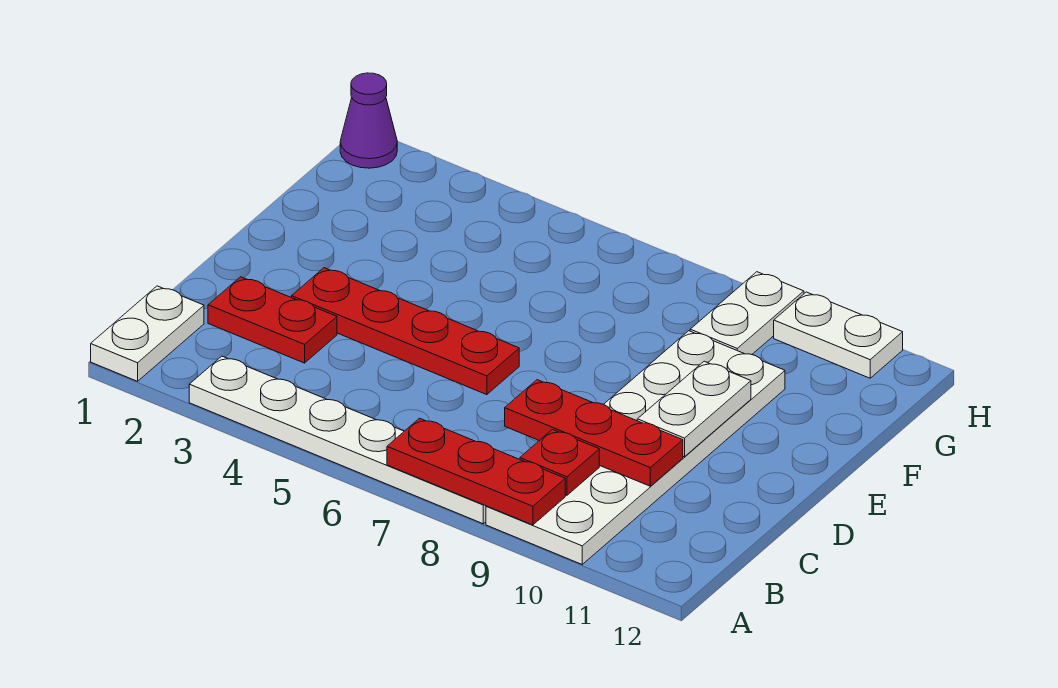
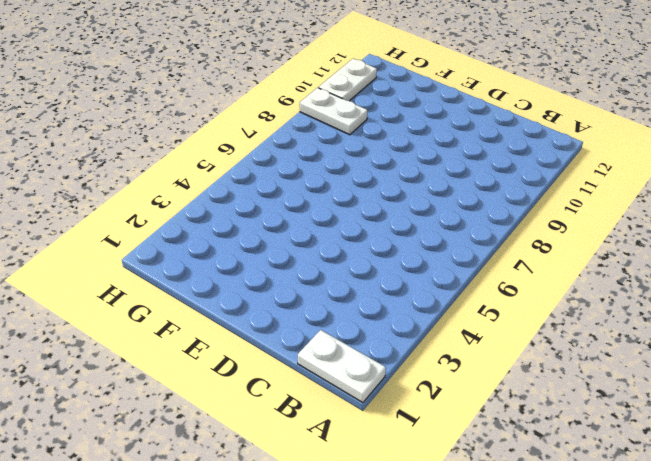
none -> white plate A3:A8 level 1
none -> white plate A9:F10 level 1
none -> red plate C2:C3 level 1

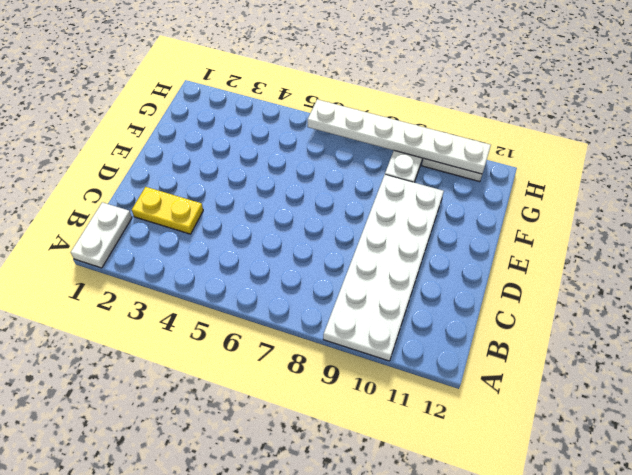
yellow plate C2:C3 level 1 -> red plate C2:C3 level 1
white plate H6:H11 level 2 -> white plate A3:A8 level 1
none -> red plate D3:D6 level 1
none -> purple cone H1 level 1
none -> red plate A7:A9 level 2

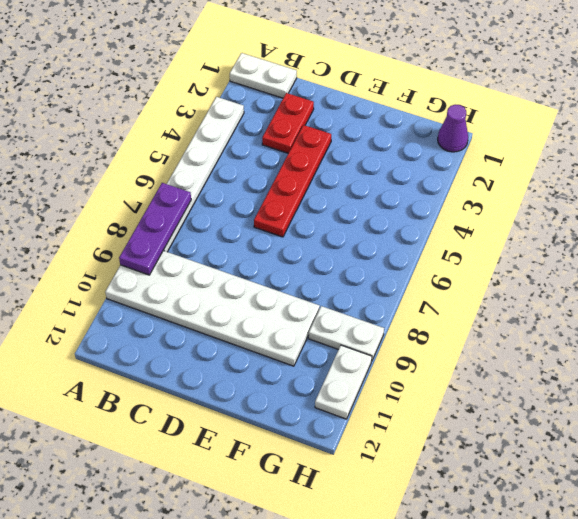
purple plate A7:A9 level 2 -> red plate A7:A9 level 2
none -> red plate B9 level 2
none -> red plate C8:C10 level 2
none -> white plate D10:E10 level 2

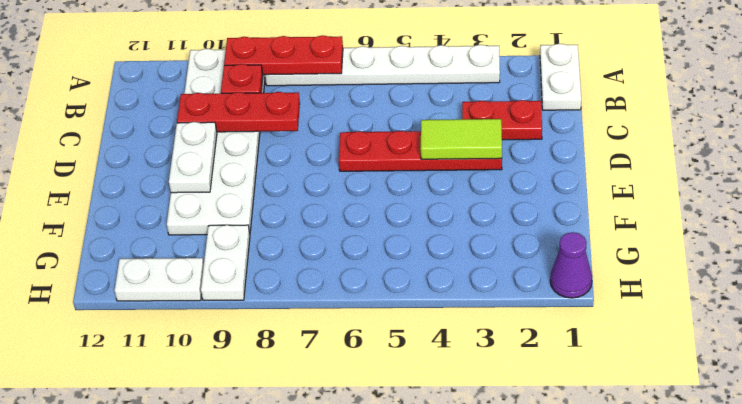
lime tile D3:D4 level 2 -> none

